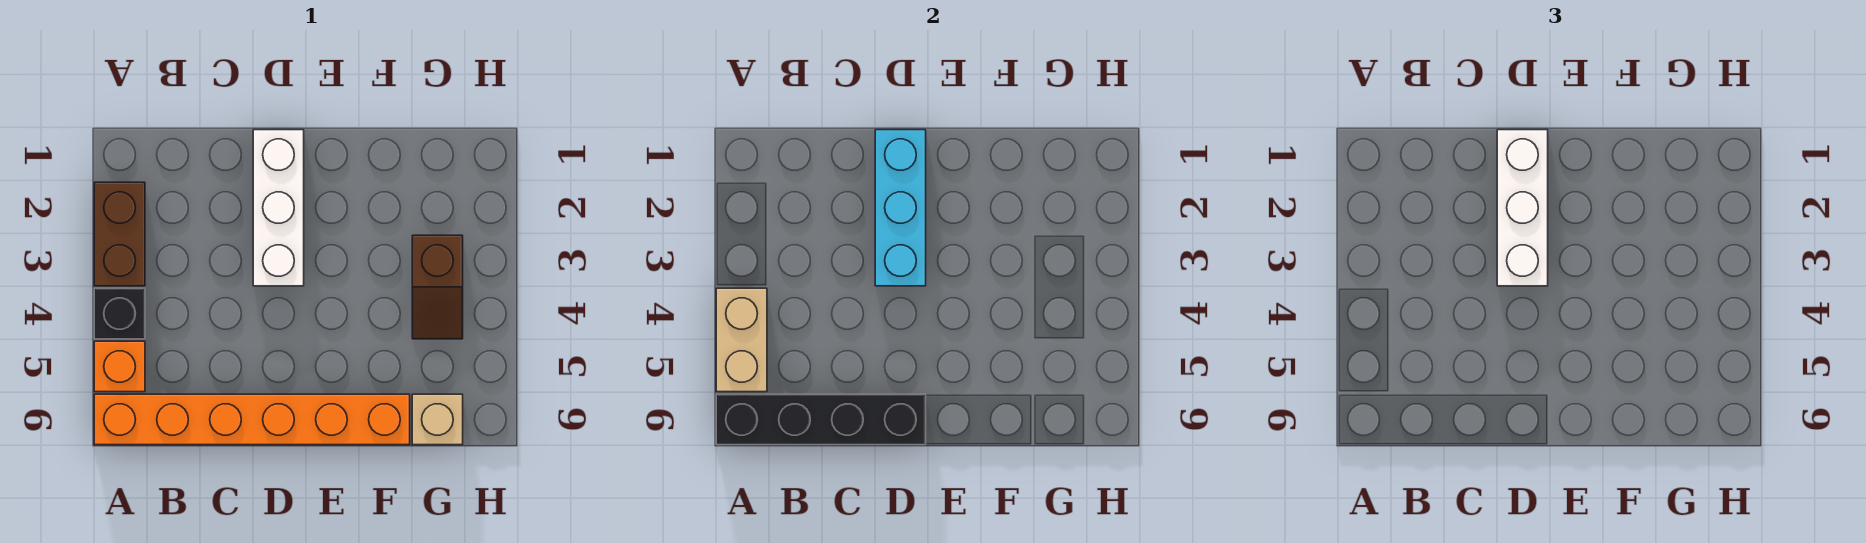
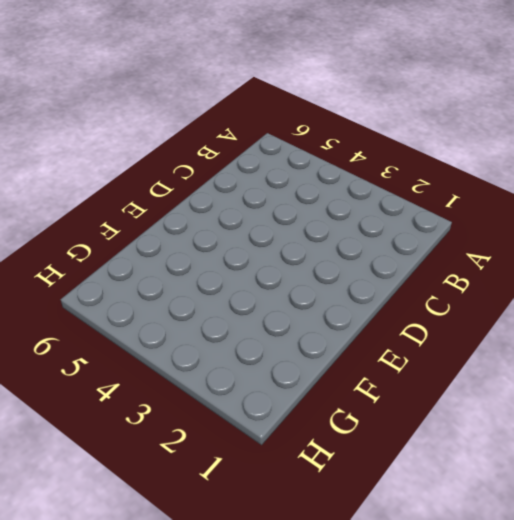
none -> brown brick A2:A3 level 1
none -> black brick A4 level 1

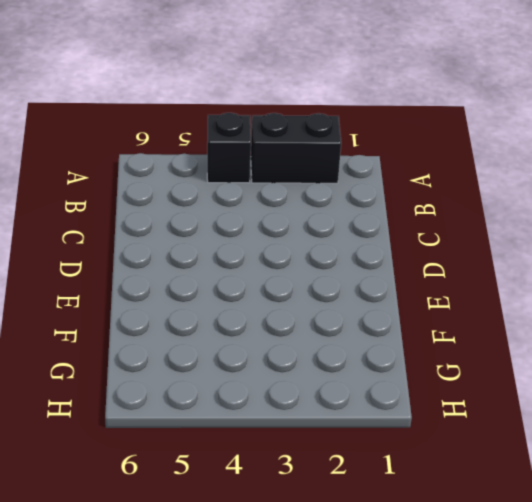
black brick A2:A3 level 1 -> brown brick A2:A3 level 1
none -> orange brick A5 level 1
none -> orange brick A6:F6 level 1

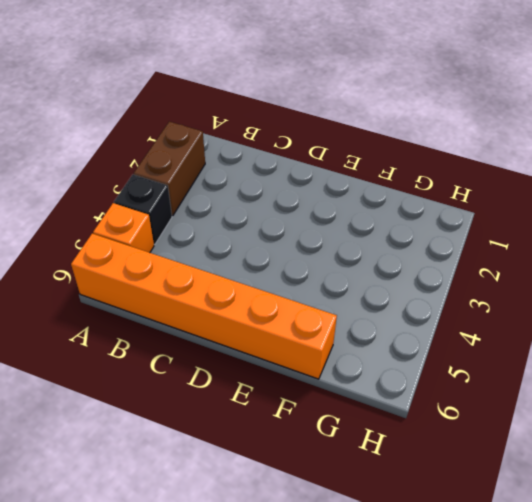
none -> white brick D1:D3 level 1
none -> brown slope G3:G4 level 1 top 3

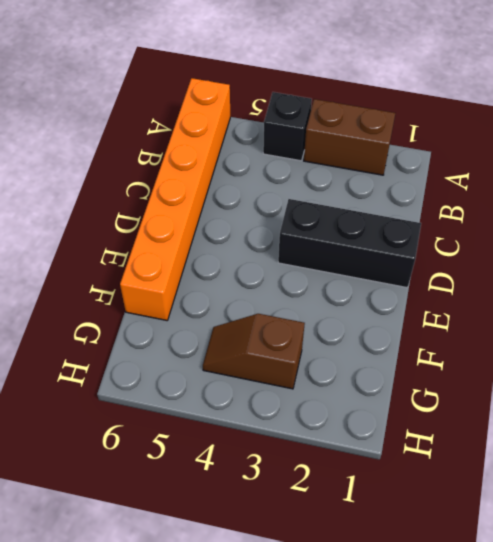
black brick D1:D3 level 1 -> white brick D1:D3 level 1
none -> orange brick A5 level 1
none -> tan brick G6 level 1

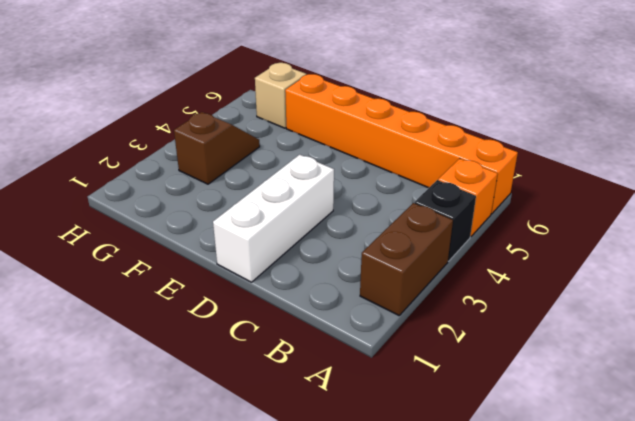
none -> tan brick A4:A5 level 2
none -> black brick A6:D6 level 2

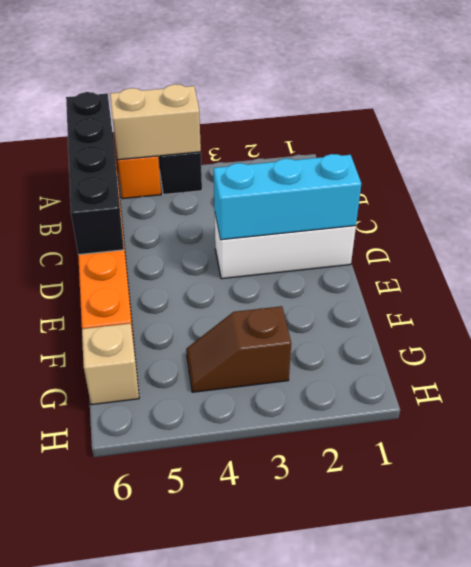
none -> brown brick A2:A3 level 1
none -> white brick D1:D3 level 3

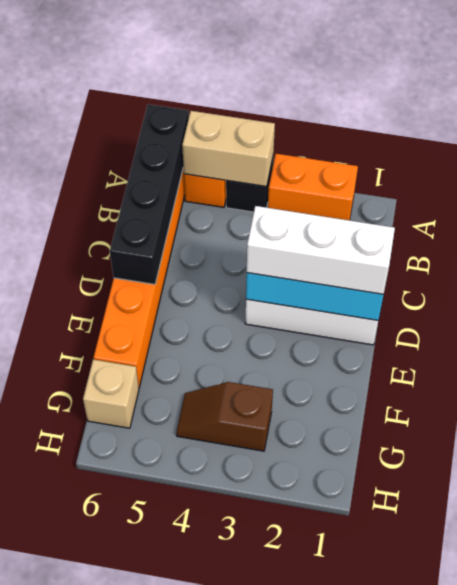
orange brick A2:A3 level 1 -> brown brick A2:A3 level 1

